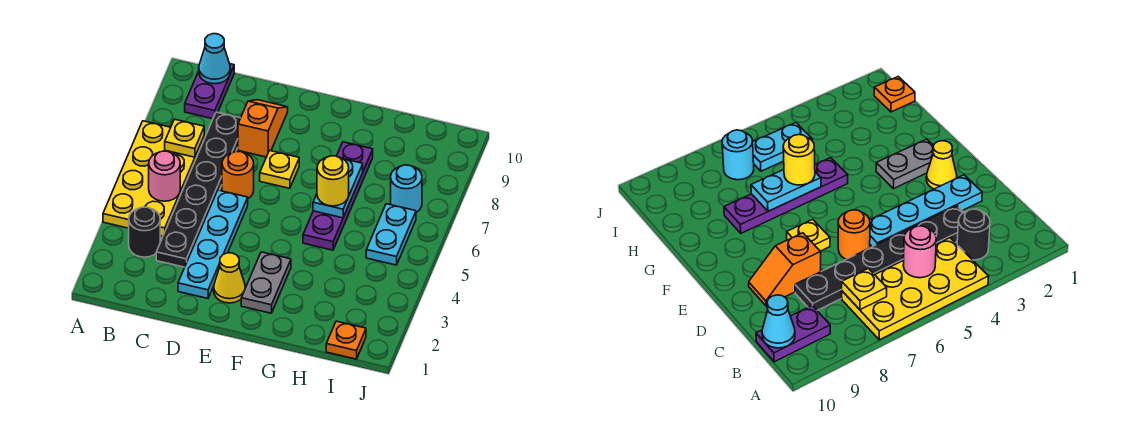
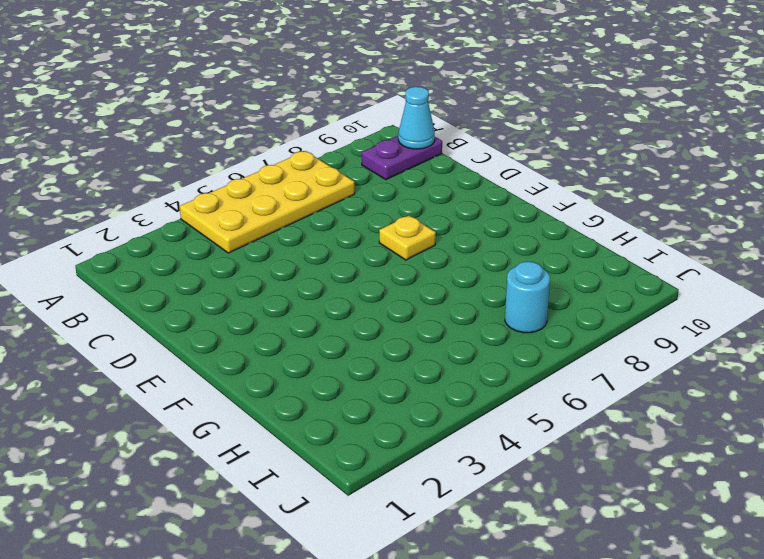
none -> black round brick B3 level 1
none -> black plate C3:C8 level 1
none -> cyan plate D2:D5 level 1

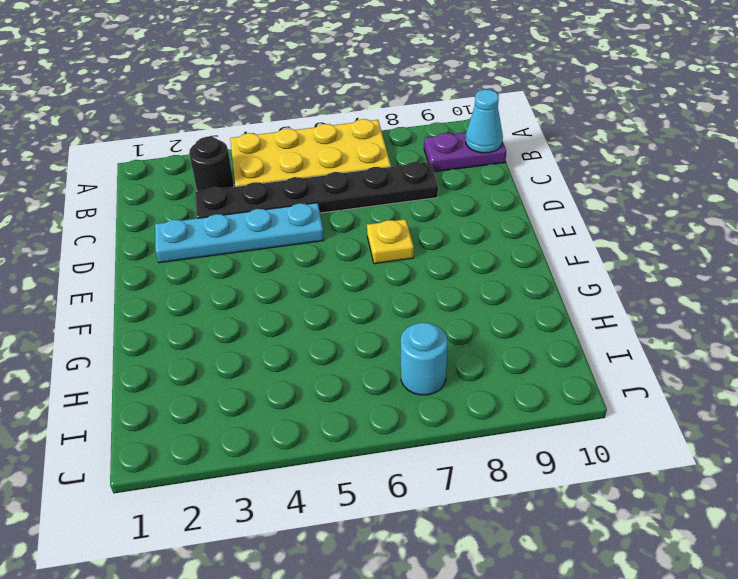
none -> orange round brick D6 level 1
none -> orange slope D8:D9 level 1 top 8
none -> yellow cone E2 level 1

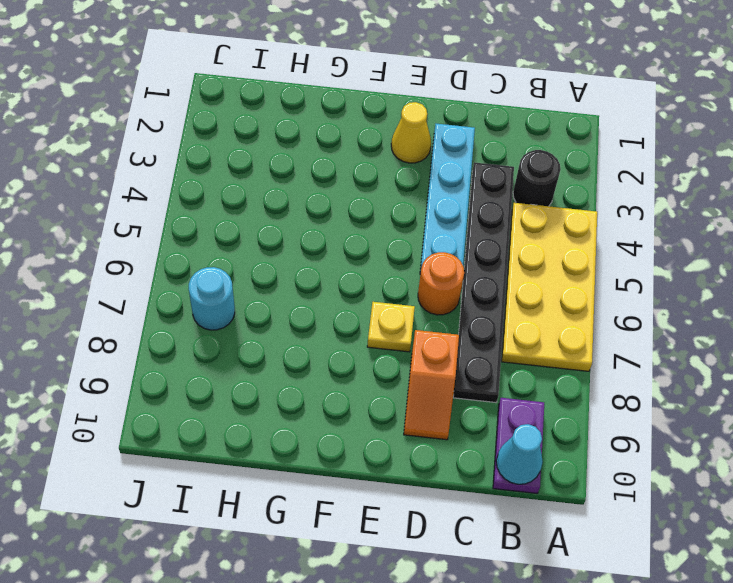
none -> grey plate F2:F3 level 1
none -> purple plate G5:G8 level 1
none -> orange plate I1 level 1

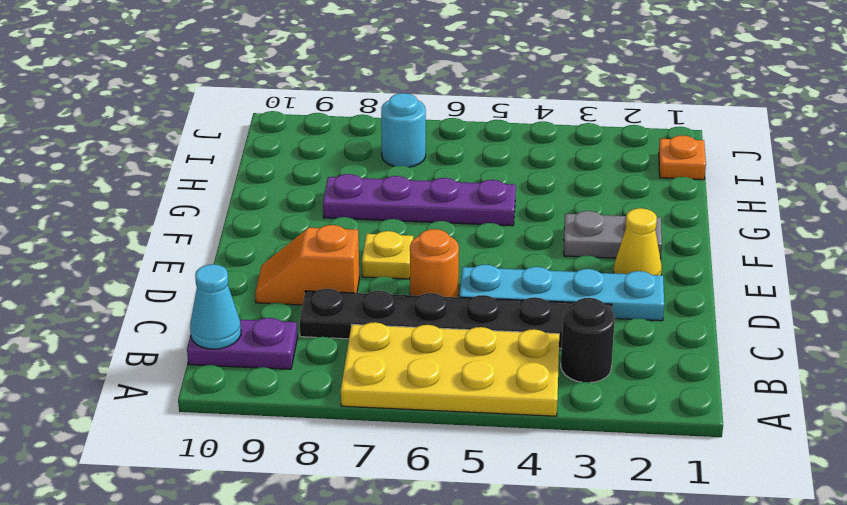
none -> cyan plate I5:I6 level 1
none -> pink round brick B5 level 2
none -> yellow plate B7 level 2

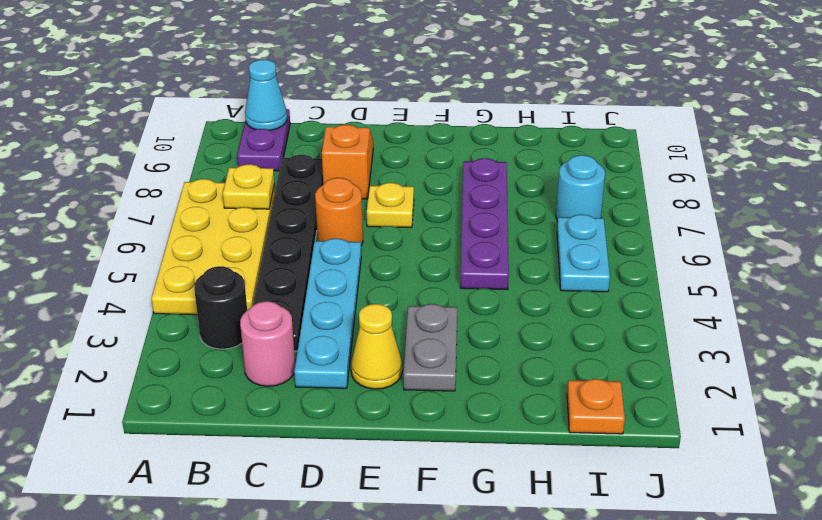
pink round brick C2 level 1 -> pink round brick B5 level 2
none -> cyan plate G6:G7 level 2
none -> yellow round brick G6 level 3

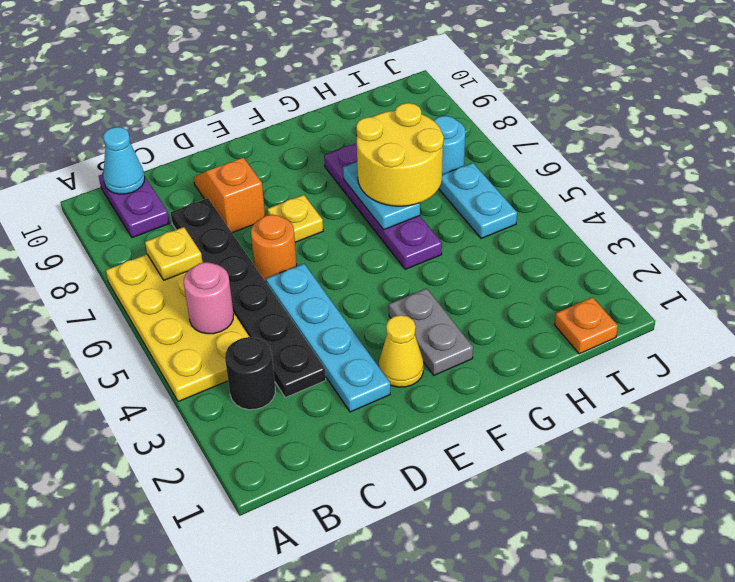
yellow round brick G6:H7 level 3 -> yellow round brick G6 level 3

